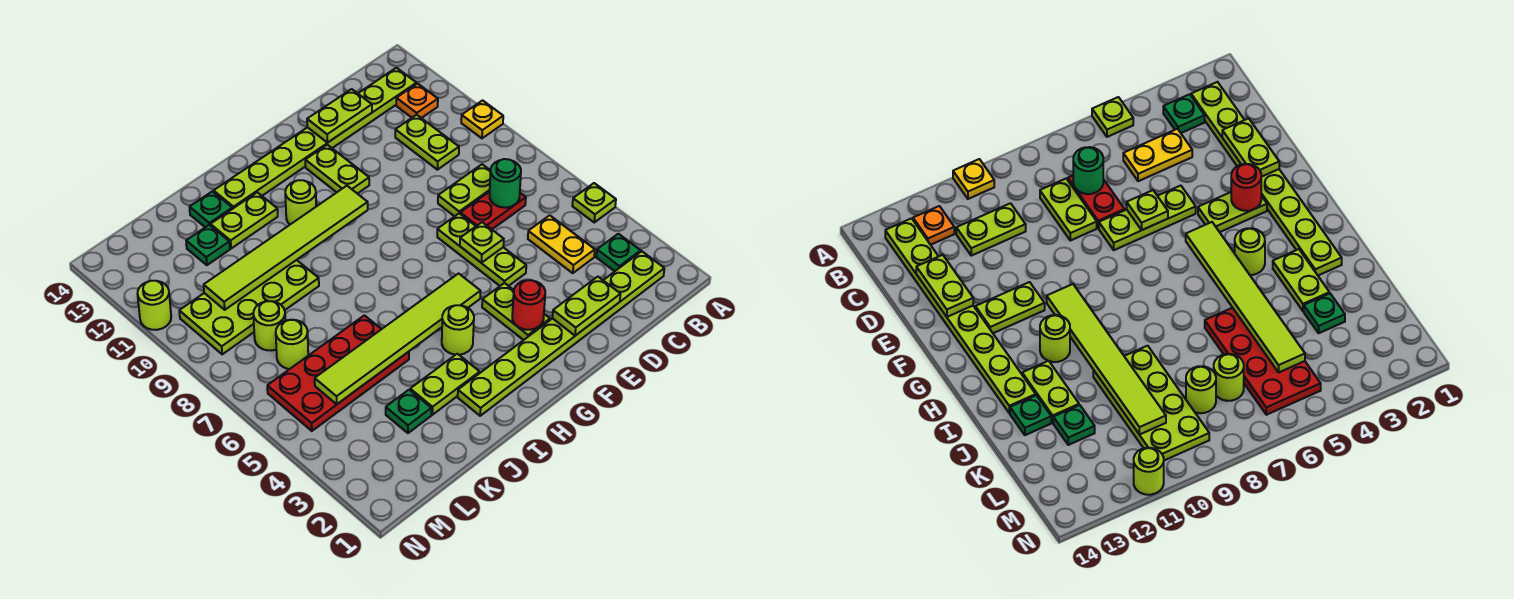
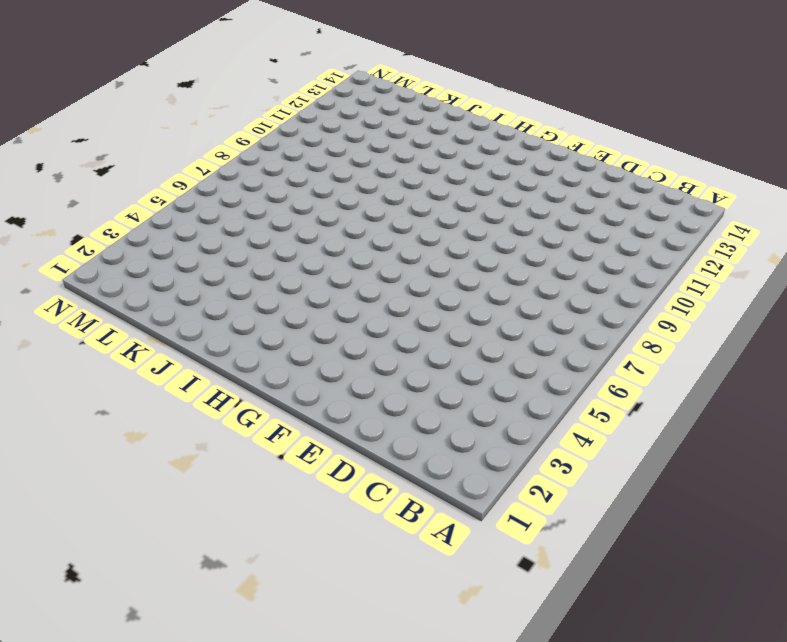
none -> lime plate A5 level 1
none -> yellow plate A10 level 1
none -> lime plate B2:I2 level 1
none -> green plate B3 level 1

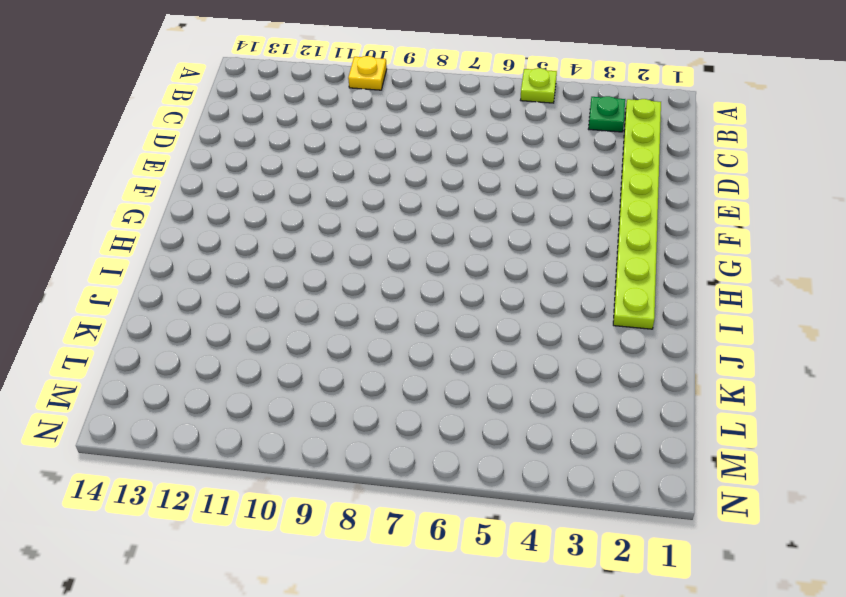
none -> orange plate B12 level 1
none -> lime plate B13:I13 level 1
none -> yellow plate C4:C5 level 1
none -> red plate C7:D7 level 1

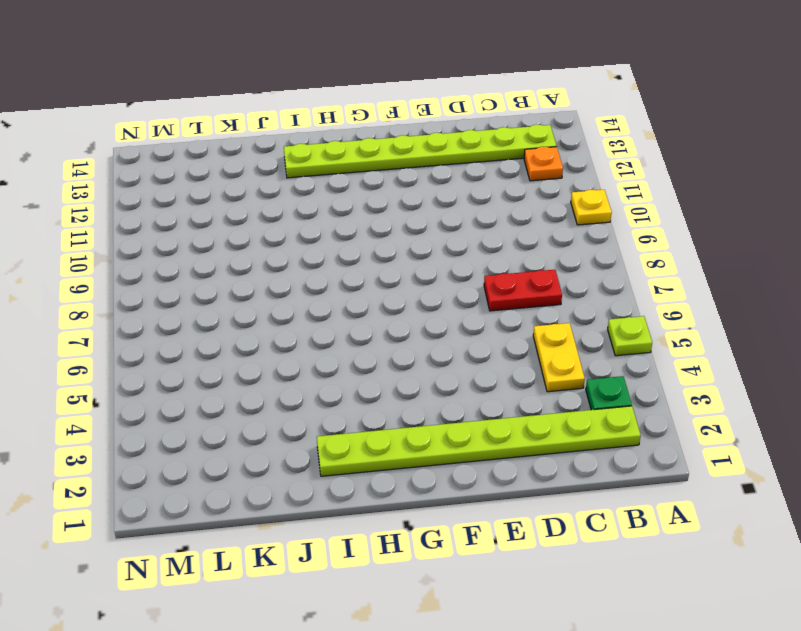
none -> lime plate C8:D8 level 1
none -> lime plate C10:C11 level 1
none -> lime plate E5:E7 level 1
none -> lime plate F3:F4 level 1

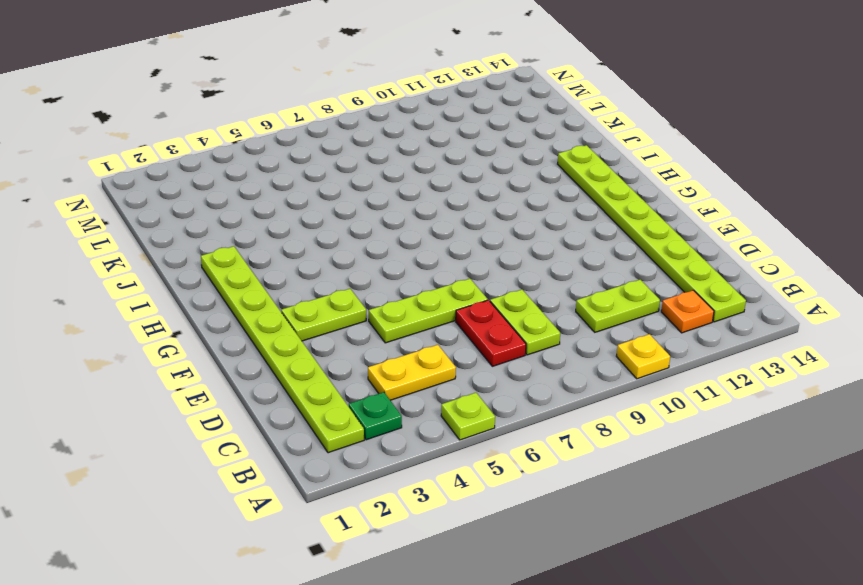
none -> lime plate F11:F12 level 1
none -> lime round brick H4 level 1
none -> lime round brick H11 level 1
none -> lime plate I3:J3 level 1

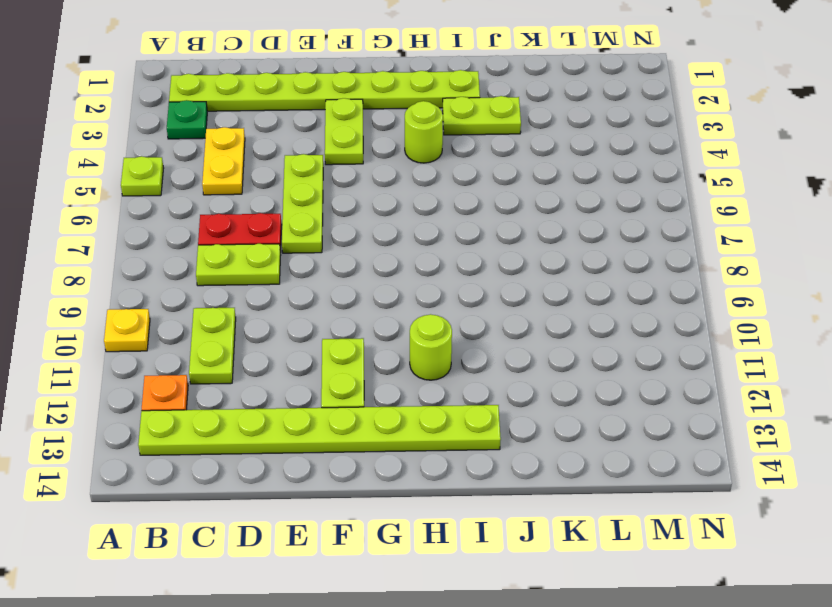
none -> lime plate I12:J12 level 1
none -> red plate J5:M6 level 1
none -> lime plate J9:M10 level 1
none -> green plate J13 level 1

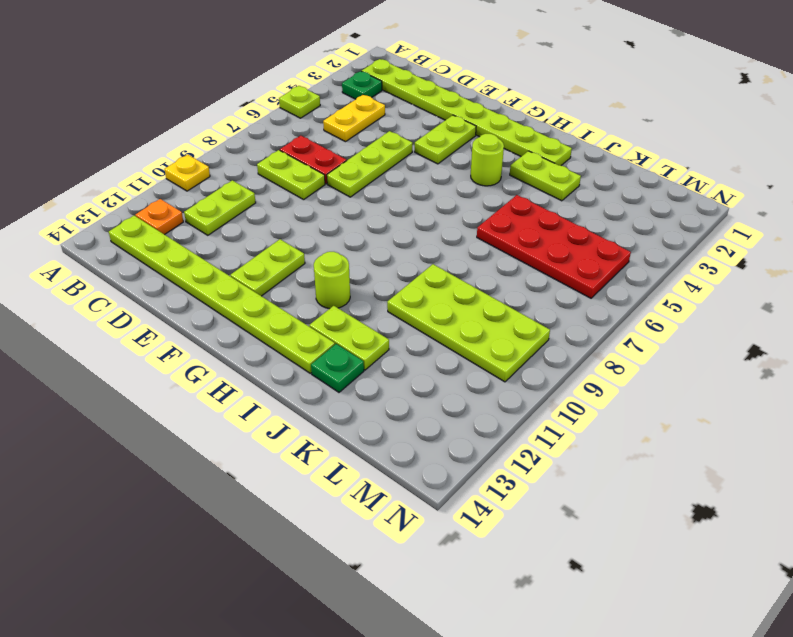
none -> green plate K3 level 1
none -> green plate K12 level 1
none -> lime round brick L7 level 1
none -> lime round brick L8 level 1

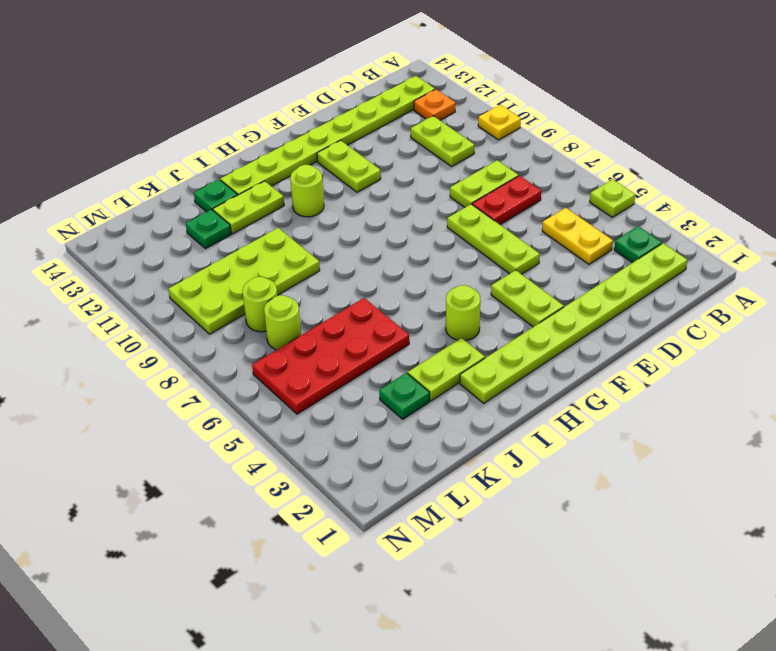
none -> lime round brick N11 level 1
none -> green round brick C7 level 2
none -> lime plate D2:E2 level 2
none -> lime plate D13:E13 level 2

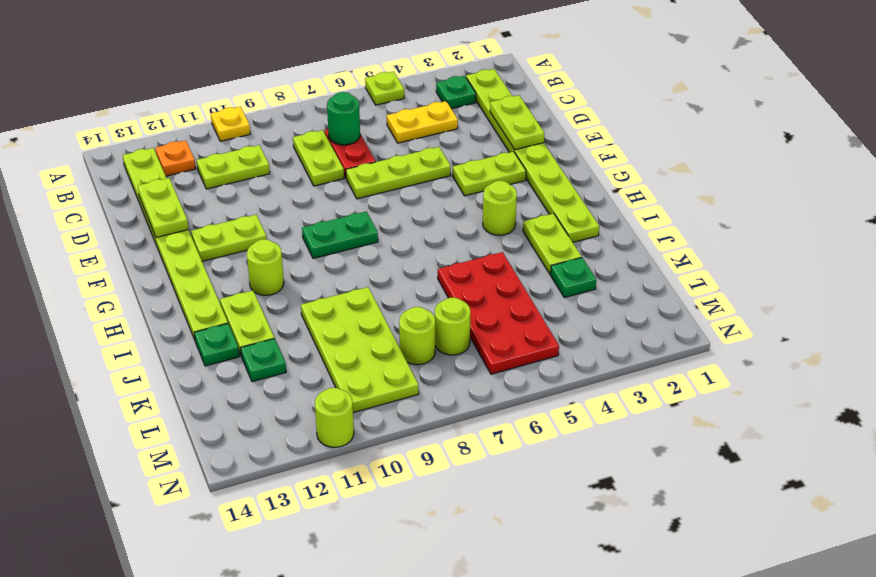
green plate G8:G9 level 1 -> none
none -> lime plate E6 level 2
none -> red round brick F3 level 2
none -> lime tile G5:L5 level 2
none -> lime tile G10:L10 level 2

